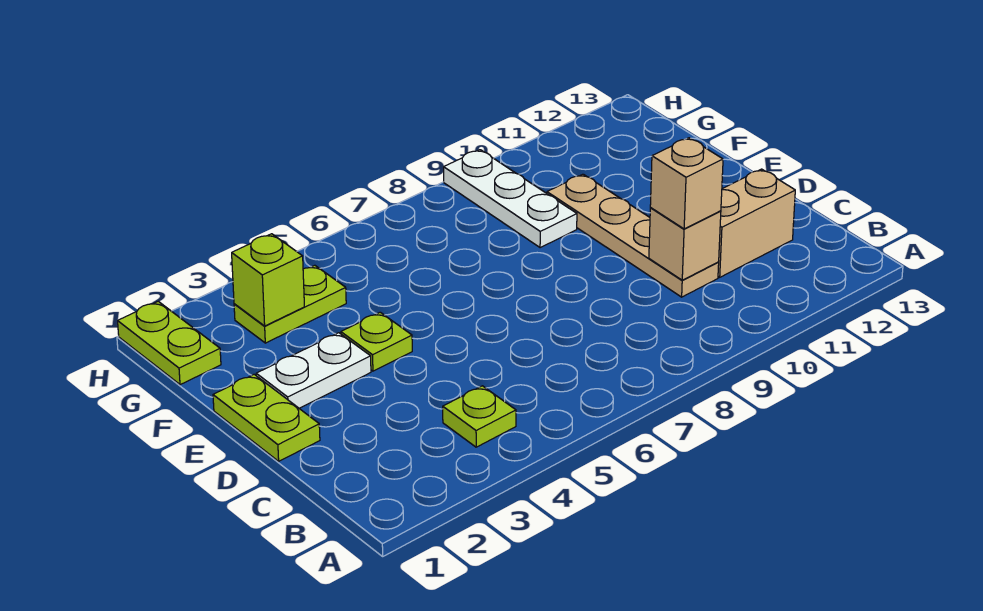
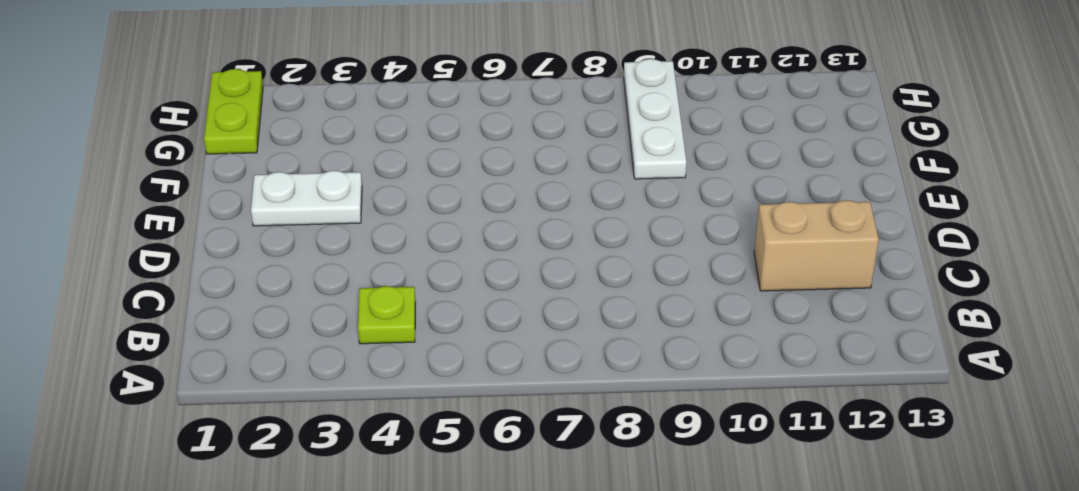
none -> tan plate C10:F10 level 1
none -> lime plate D1:E1 level 1
none -> lime plate E4 level 1

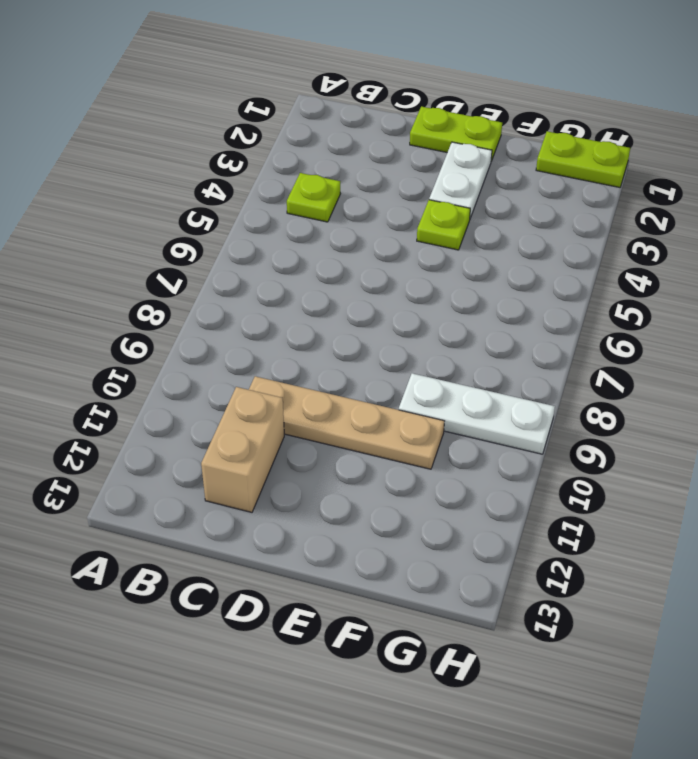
none -> lime plate G3:G4 level 1
none -> tan brick C10 level 2
none -> lime brick G3 level 2

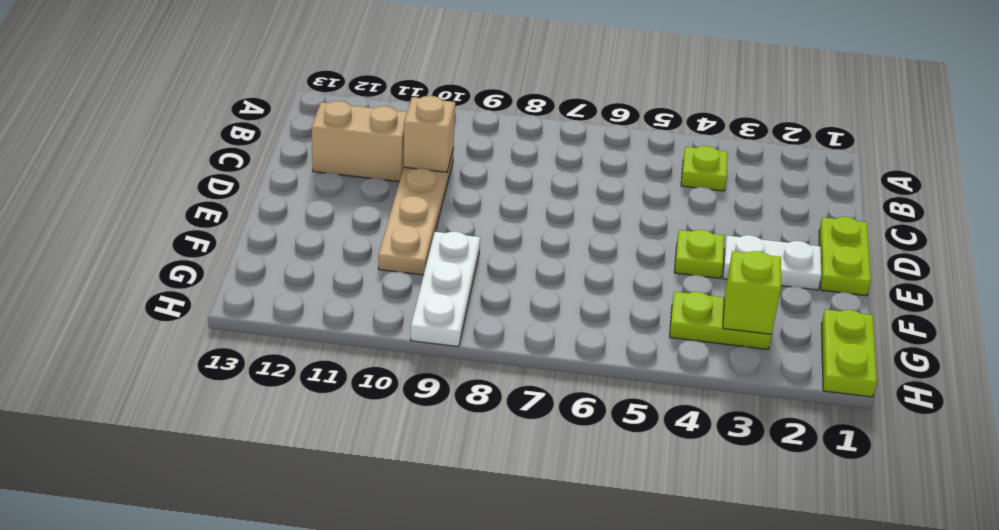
none -> tan brick C10 level 3

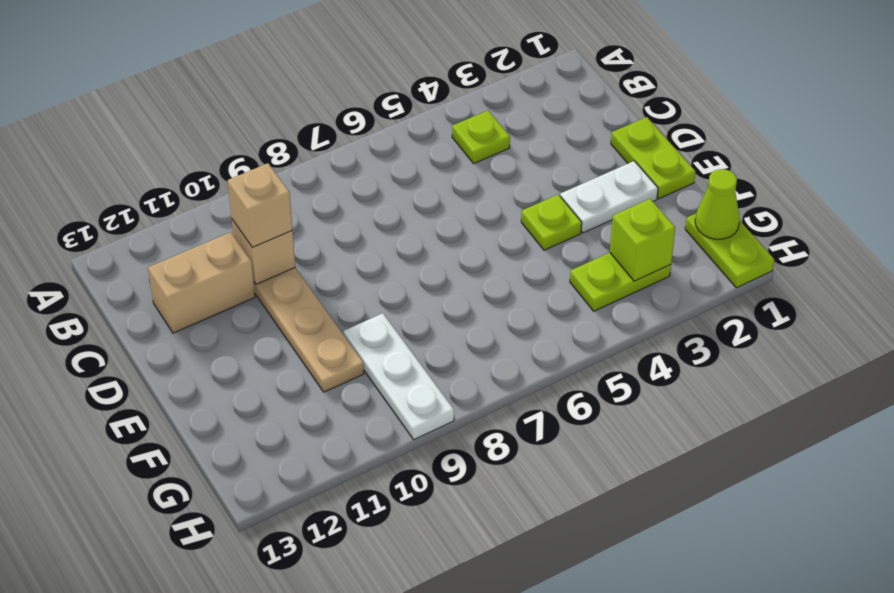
lime cone G1 level 2 -> none

